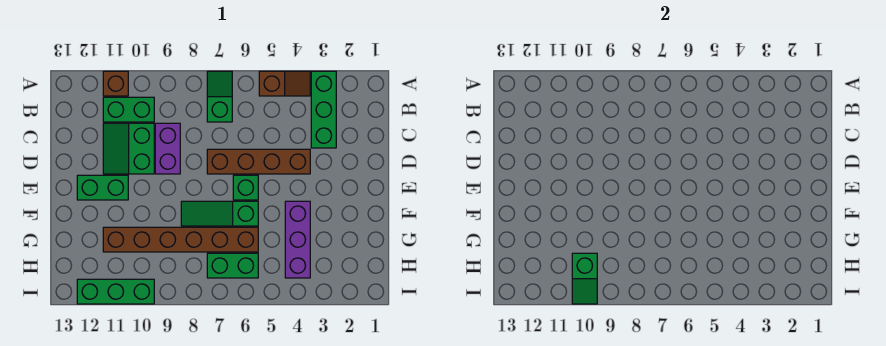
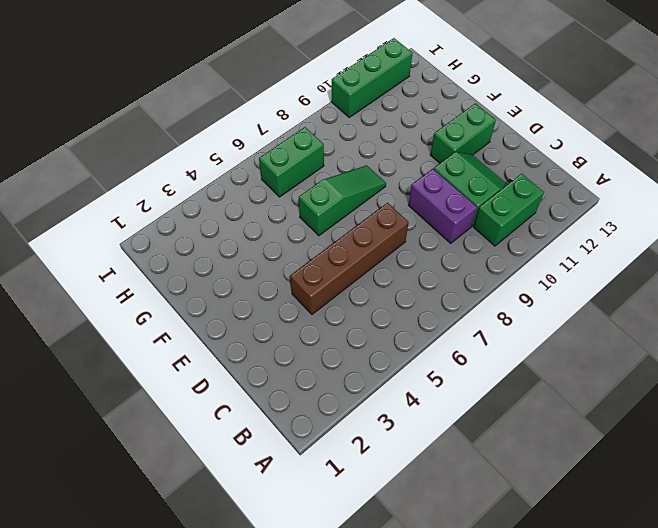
none -> green brick A3:C3 level 1
none -> brown slope A4:A5 level 1 top 5
none -> green slope A7:B7 level 1 top B

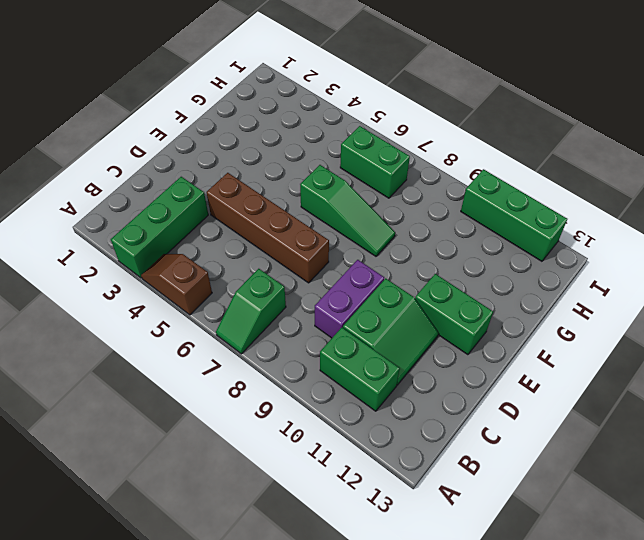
none -> brown brick A11 level 1
none -> green brick E6 level 1
none -> purple brick F4:H4 level 1

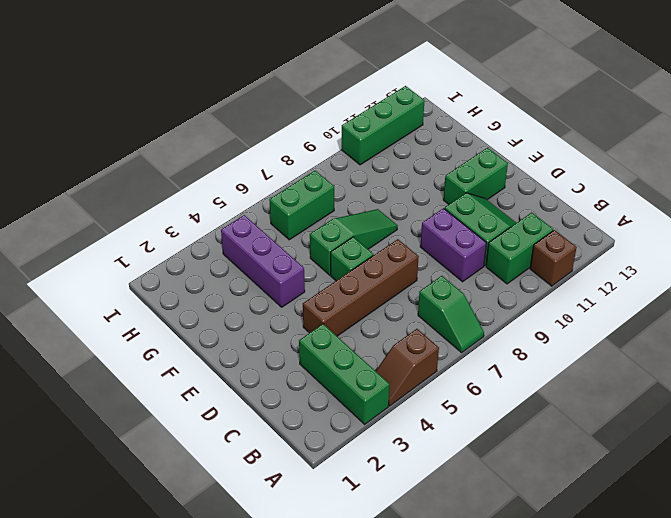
none -> brown brick G6:G11 level 1
none -> green slope H10:I10 level 2 top H

